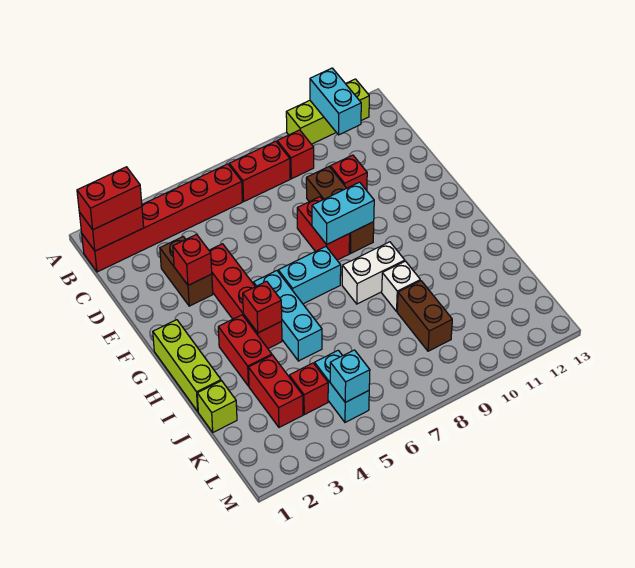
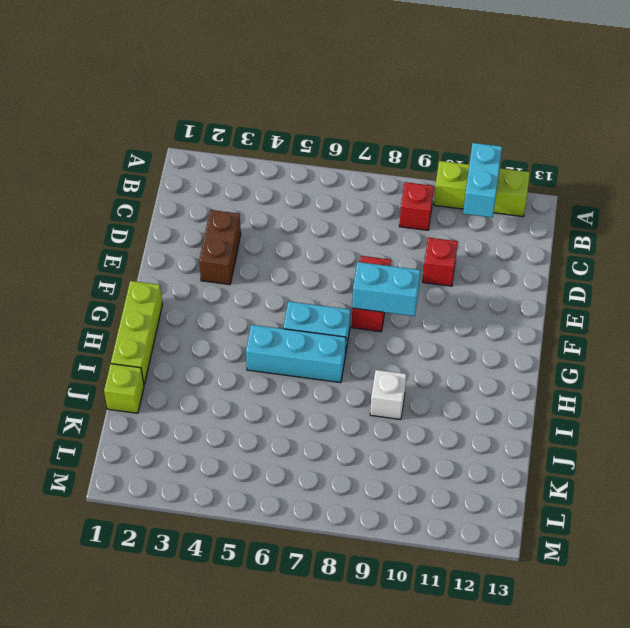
cyan brick H5:H7 level 1 -> cyan brick G5:I5 level 1
none -> red brick B1:B6 level 1
none -> red brick B7:B8 level 1
none -> brown brick D9:F9 level 1

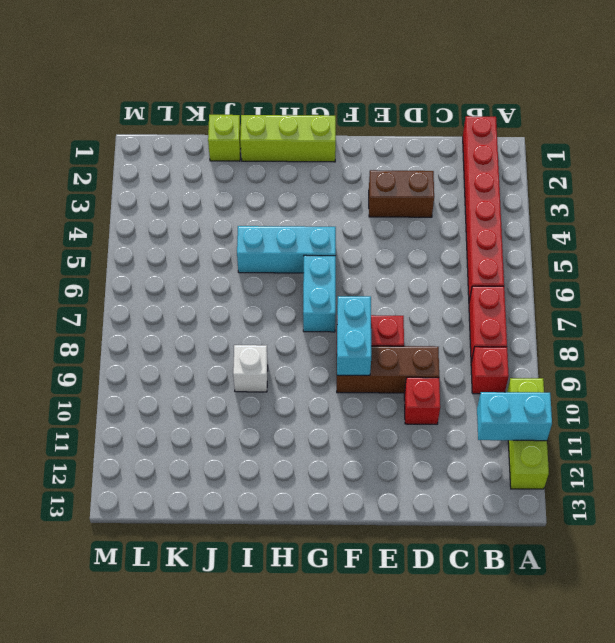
none -> red brick E4:H4 level 1
none -> red brick H3:I3 level 1
none -> white brick H8:H9 level 1

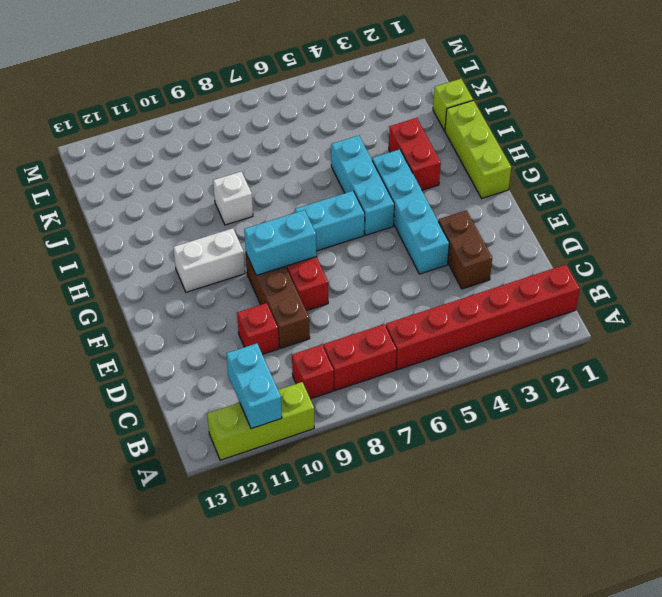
cyan brick E4:H4 level 1 -> red brick E4:H4 level 1
white brick G10:G11 level 1 -> white brick H8:H9 level 1
none -> red brick J3:K3 level 1
none -> brown brick J9:K9 level 1
none -> red brick K4 level 1

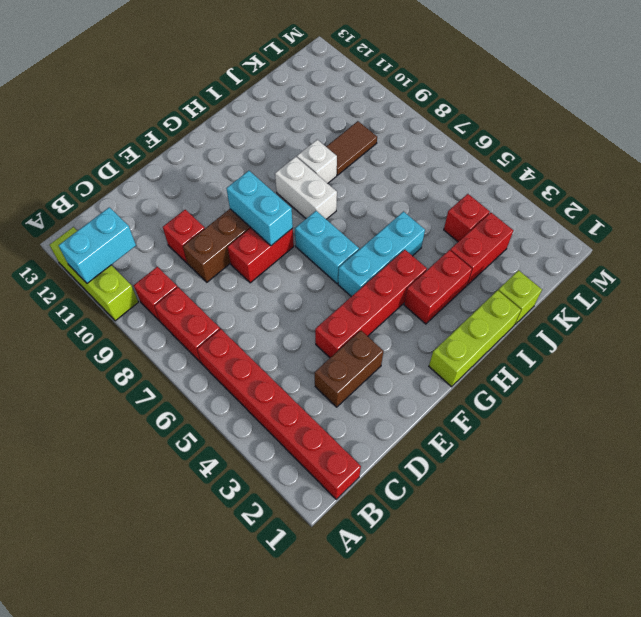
brown tile J9:K9 level 1 -> brown brick J9:K9 level 1
none -> cyan brick K5:L5 level 1
none -> red brick B1:B2 level 2
none -> red brick E3 level 2

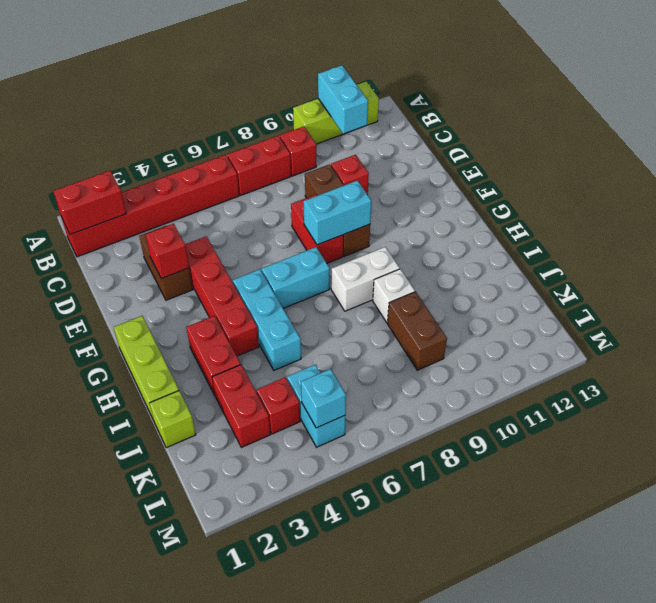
none -> red brick H4 level 2
none -> red brick B1:B2 level 3

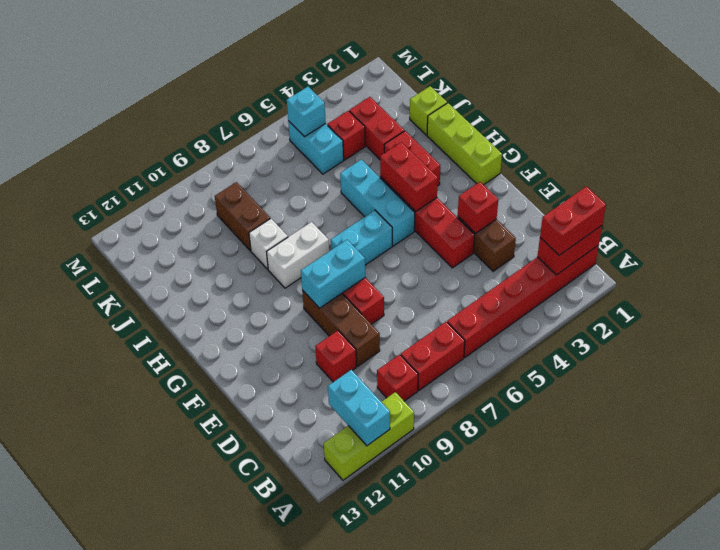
red brick G4:H4 level 2 -> red brick H4 level 2

